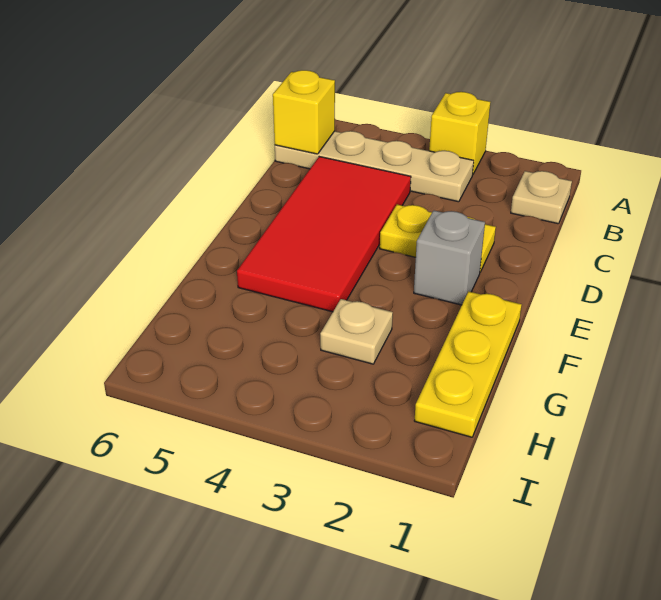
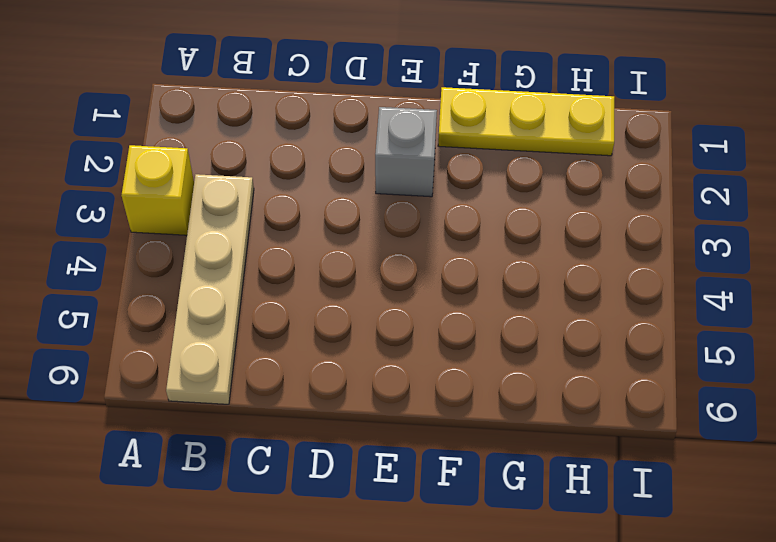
none -> tan plate B1 level 1
none -> red tile C4:F5 level 1

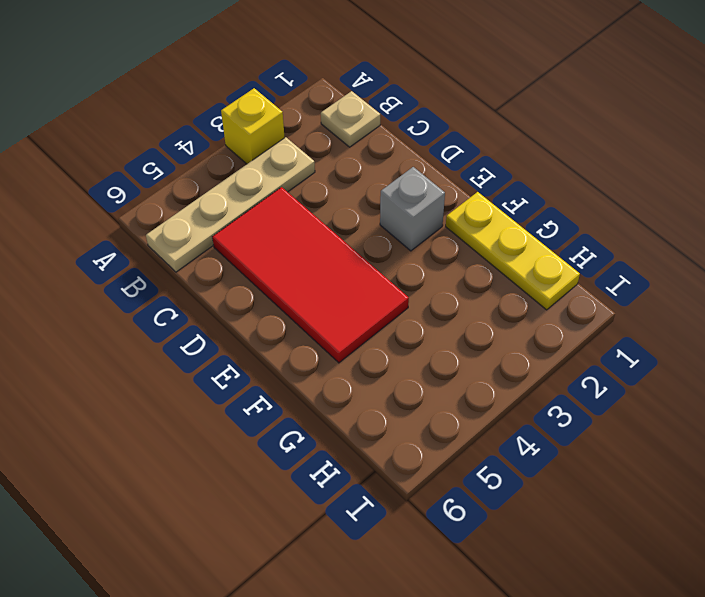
none -> yellow plate D2:D3 level 1
none -> tan plate G3 level 1

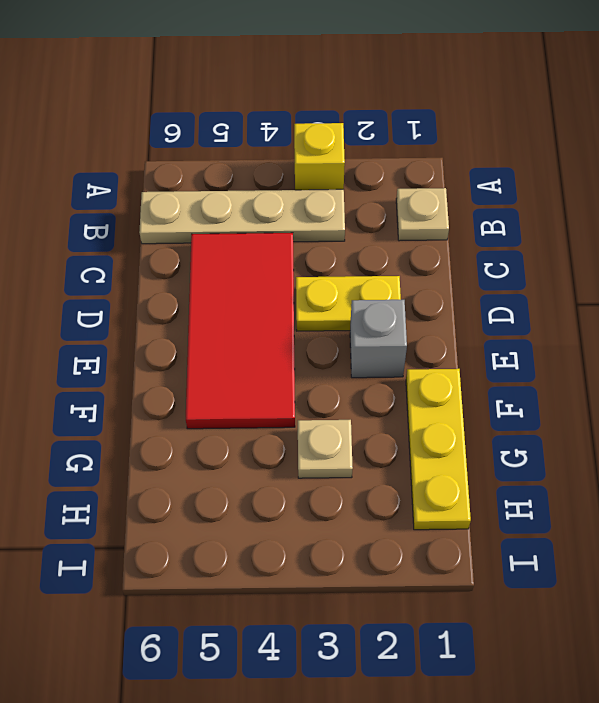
none -> yellow brick B6 level 2

